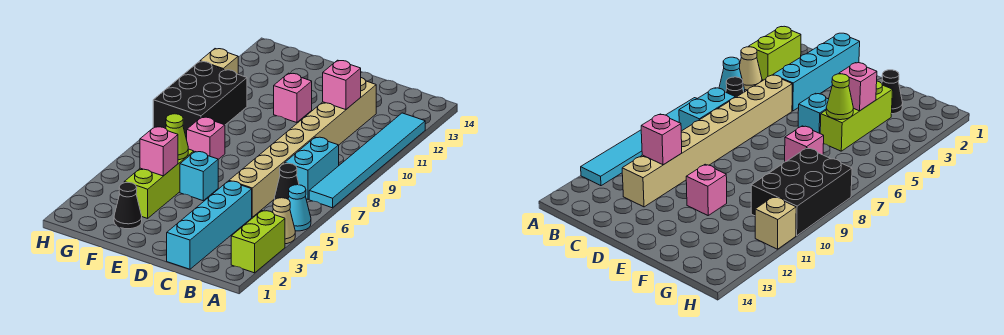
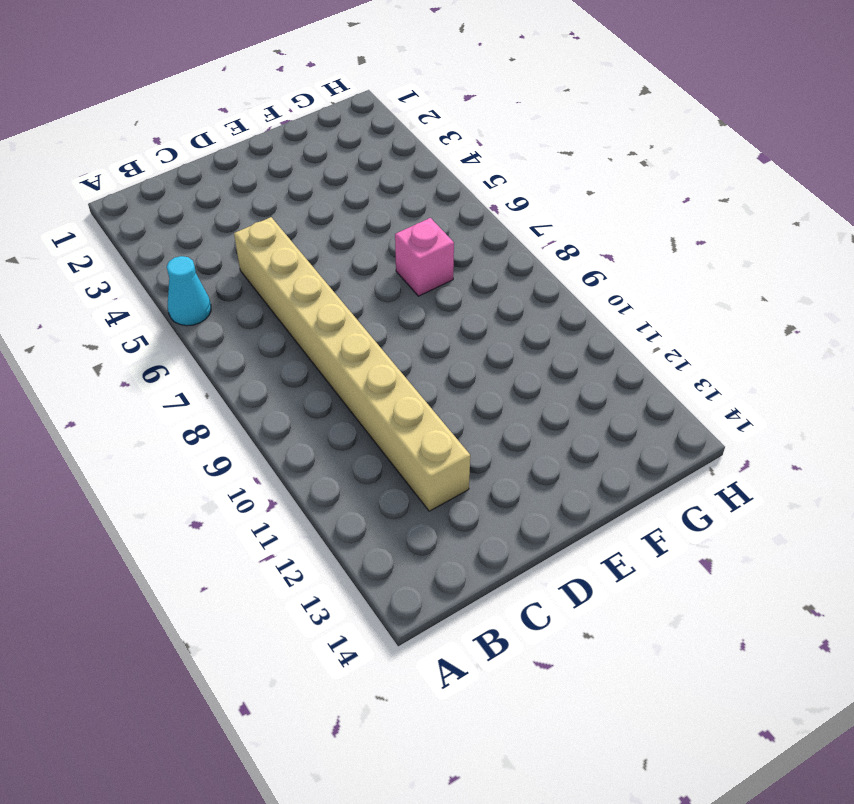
none -> lime brick A2:A3 level 1
none -> tan cone A4 level 1
none -> cyan tile A7:A12 level 1

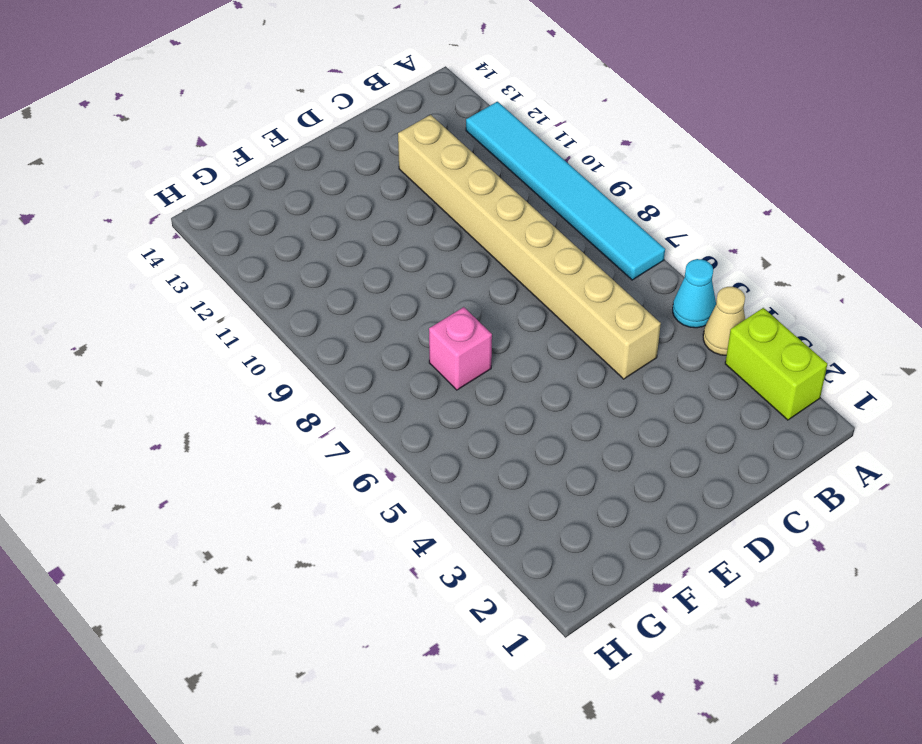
none -> black cone B6 level 1
none -> cyan brick B7:B8 level 1
none -> cyan brick C1:C4 level 1

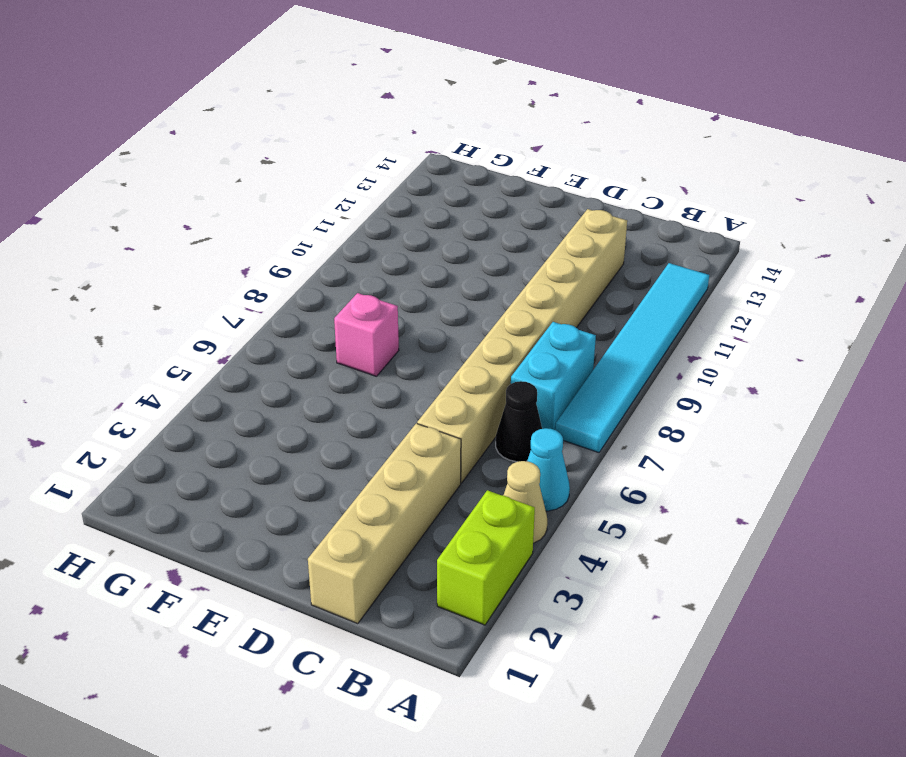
tan brick C1:C4 level 1 -> cyan brick C1:C4 level 1
none -> cyan brick E5 level 1
none -> pink brick E11 level 1
none -> black cone F2 level 1

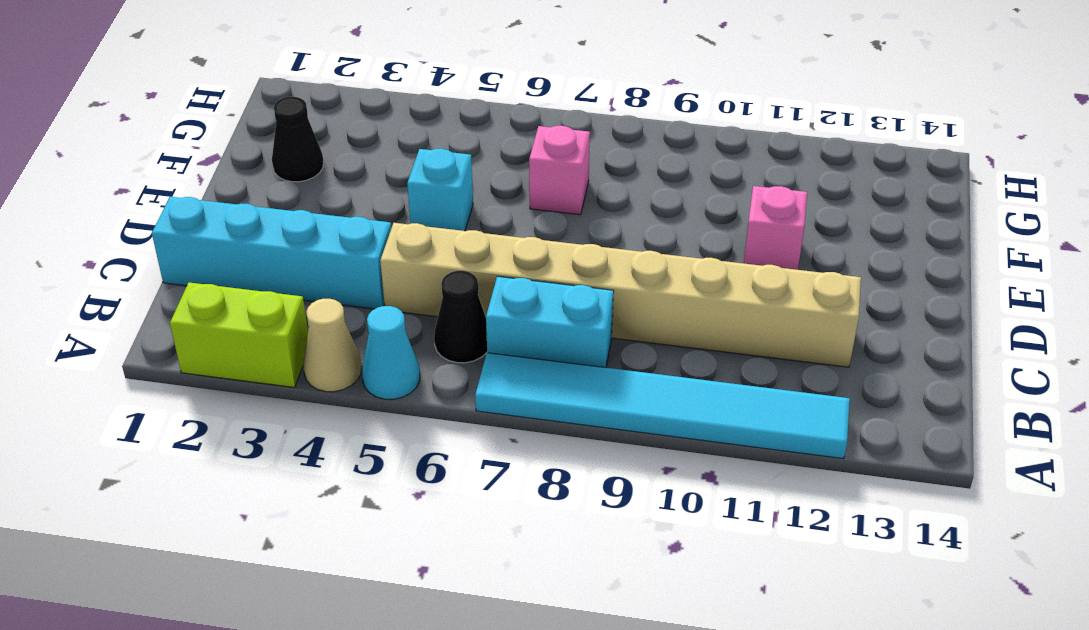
none -> lime brick F3:F5 level 1
none -> black brick G8:H10 level 1
none -> tan brick H11 level 1

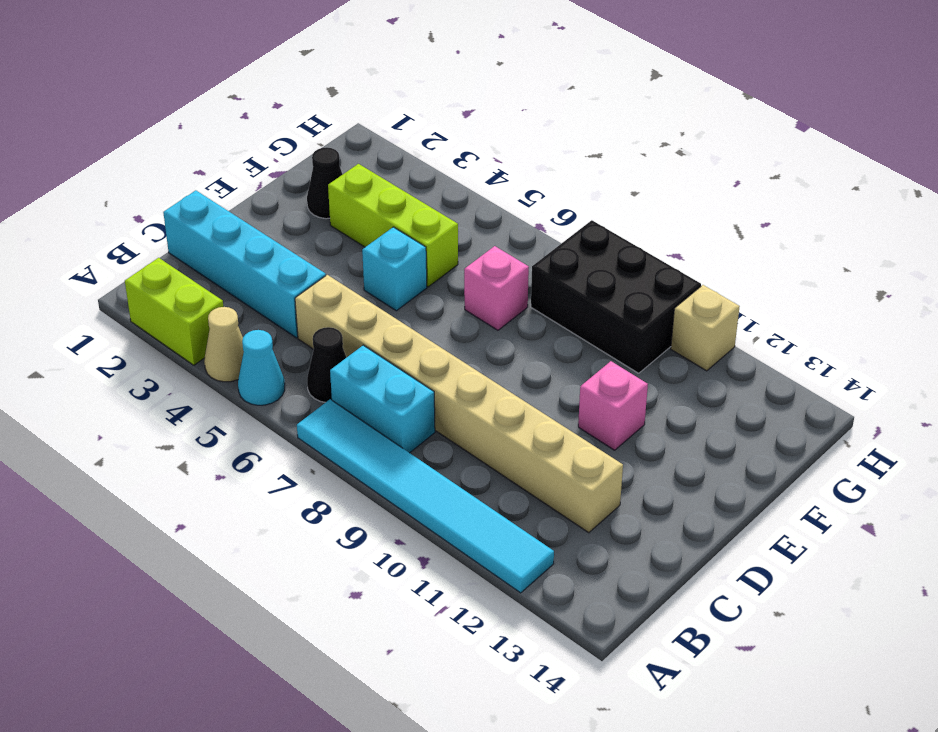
none -> pink brick C11 level 2
none -> pink brick F4 level 2
none -> lime cone F5 level 2

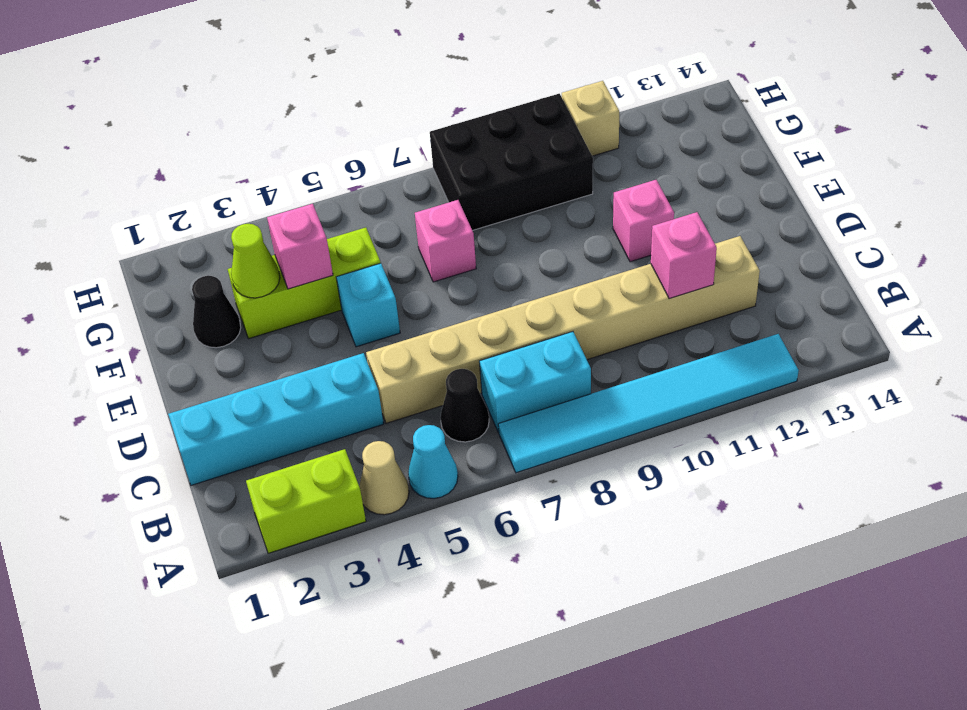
lime cone F3 level 2 -> lime cone F5 level 2

